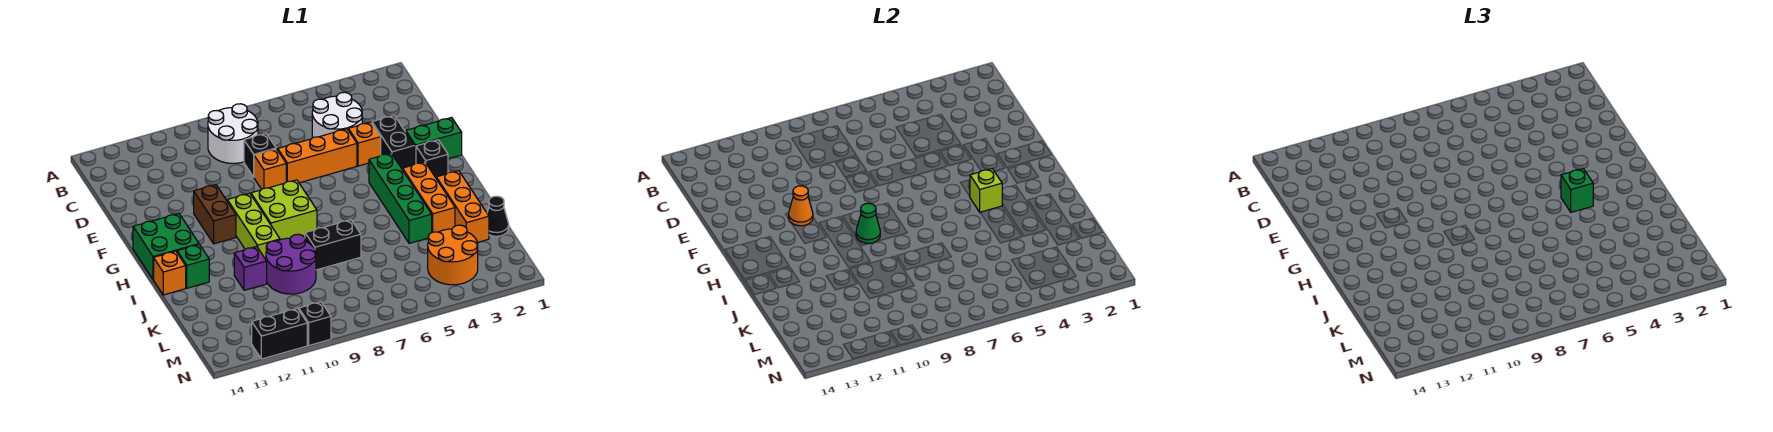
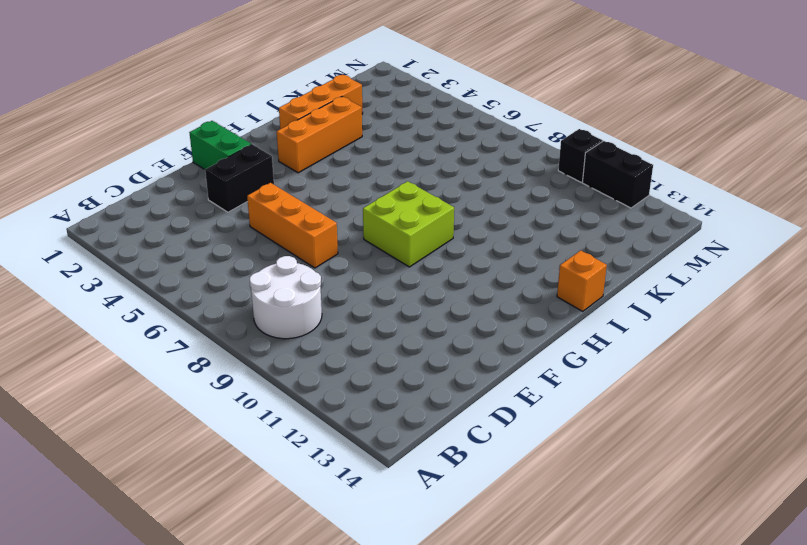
none -> white round brick C4:D5 level 1
none -> black brick D8 level 1
none -> orange brick E4 level 1

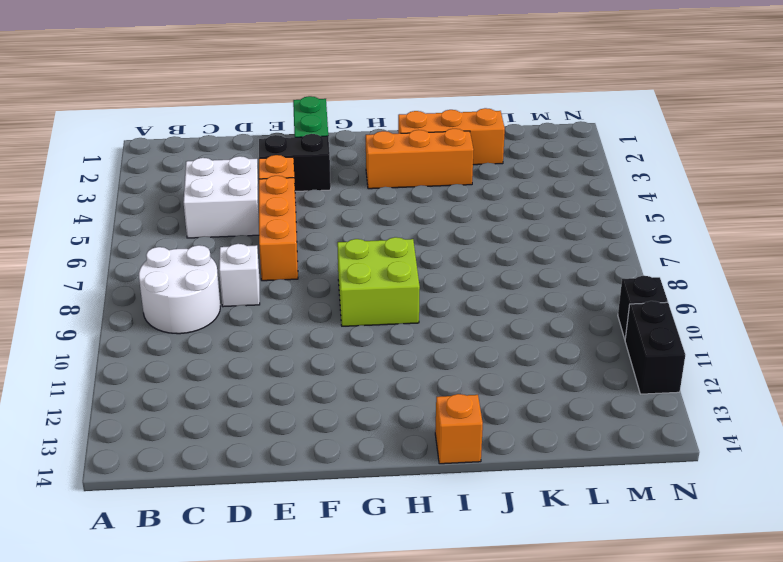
white brick C4:D5 level 1 -> white round brick C4:D5 level 1
white brick D8 level 1 -> black brick D8 level 1
none -> orange brick E8 level 1
none -> brown brick F11:G11 level 1
none -> black brick G2 level 1

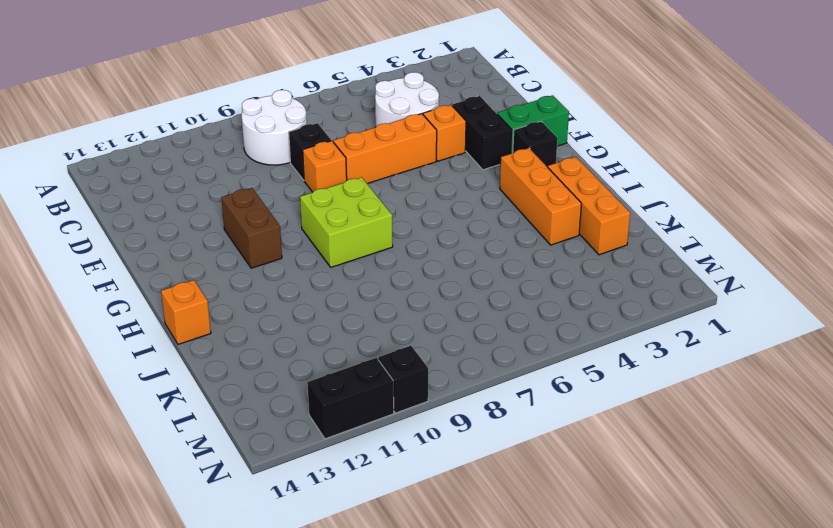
none -> green brick G4:J4 level 1
none -> lime brick G10:I10 level 1
none -> green brick G13:H14 level 1

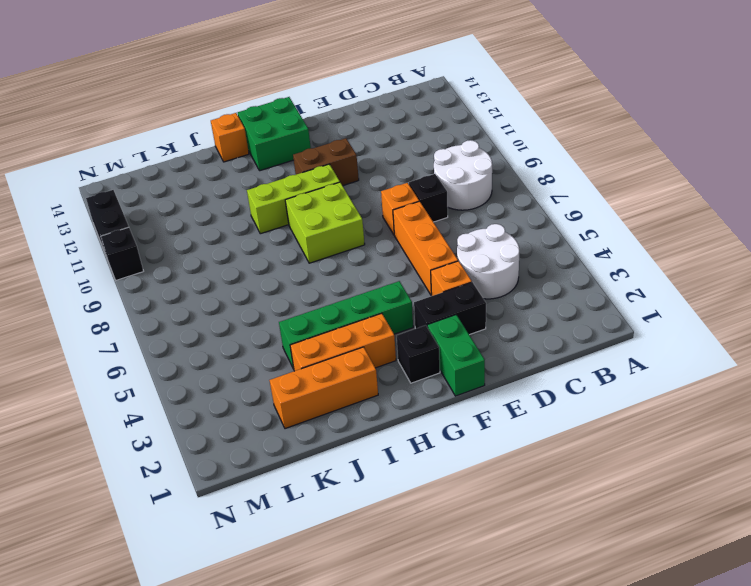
none -> green brick I13 level 1
none -> black brick J7:J8 level 1
none -> purple round brick J9:K10 level 1

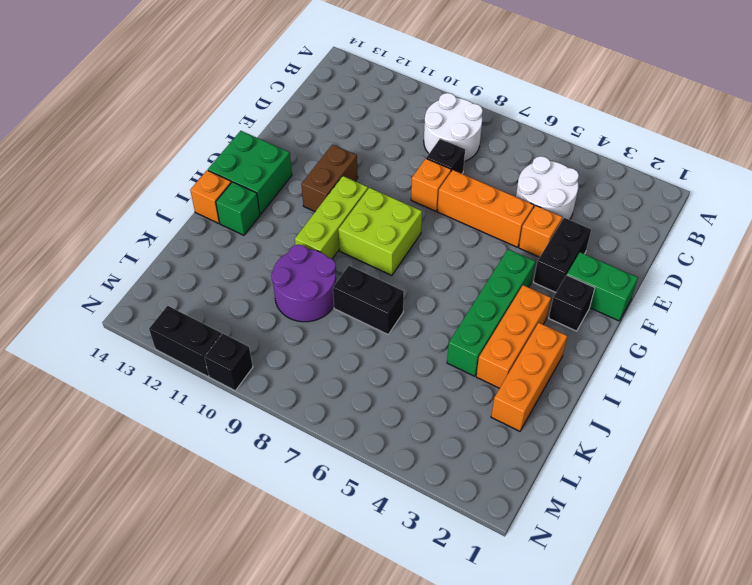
none -> purple brick J11 level 1
none -> black cone K1 level 1
none -> orange round brick L3:M4 level 1

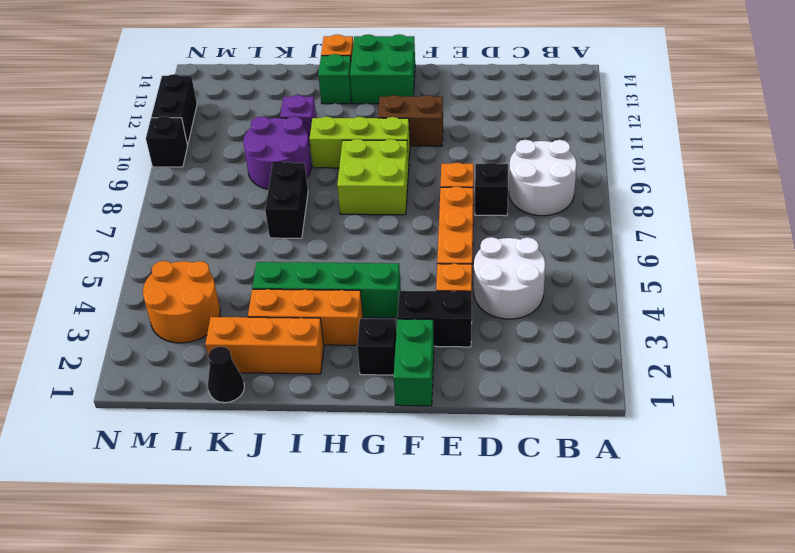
none -> orange cone F11 level 2
none -> lime brick H4 level 2
none -> green cone H9 level 2

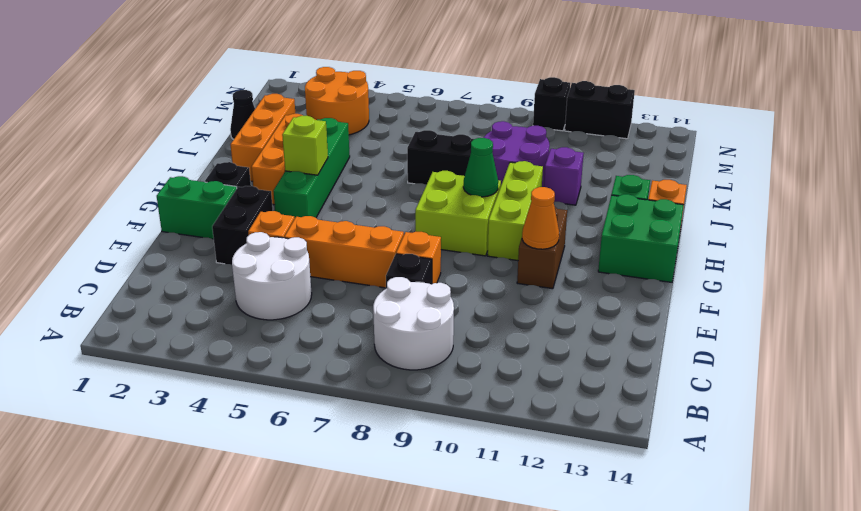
none -> green brick H4 level 3

